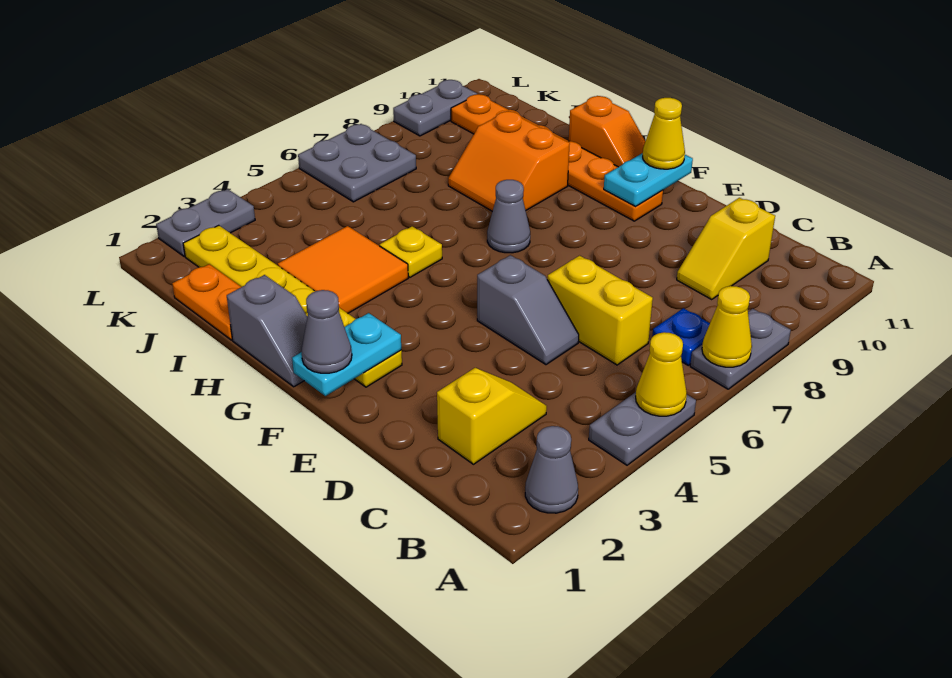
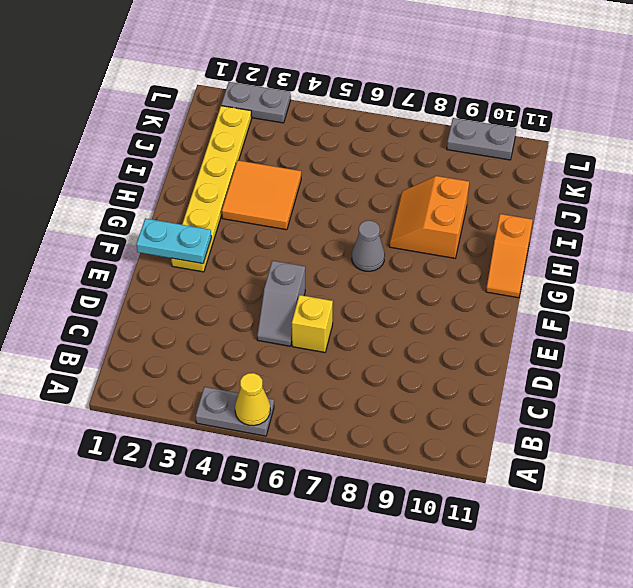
yellow brick D6 level 1 -> yellow brick C6:D6 level 1
none -> grey cone A2 level 1
none -> grey plate A7:A8 level 1
none -> blue plate B7 level 1

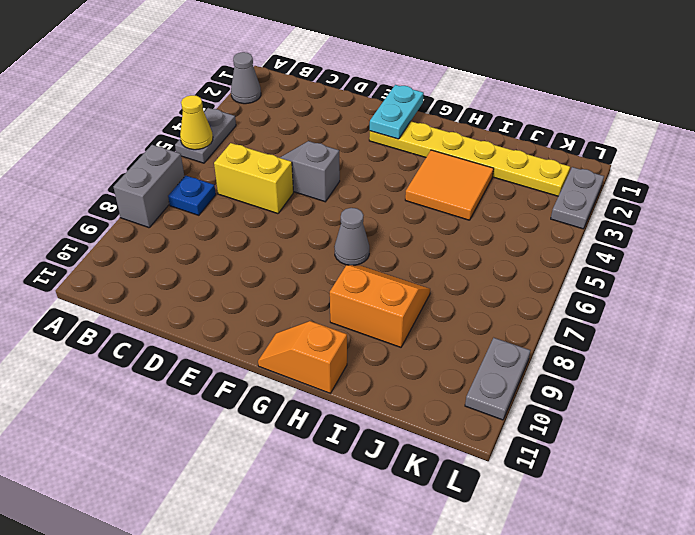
grey brick A7:A8 level 1 -> grey plate A7:A8 level 1
none -> yellow slope C2:C3 level 1 top 2
none -> yellow slope C9:C10 level 1 top 10
none -> orange plate F10:K10 level 1

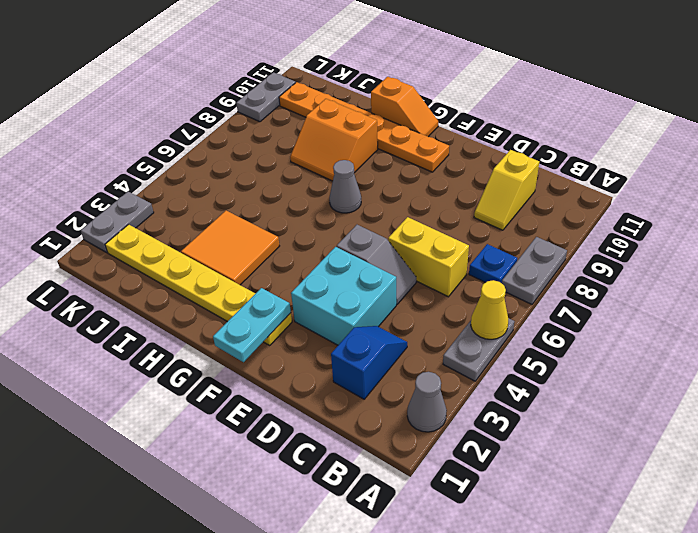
blue slope C2:C3 level 1 top 2 -> yellow slope C2:C3 level 1 top 2
cyan brick D3:E4 level 1 -> none
none -> grey slope G1:H1 level 1 top H
none -> yellow plate H5 level 1
none -> orange plate I1:J1 level 1

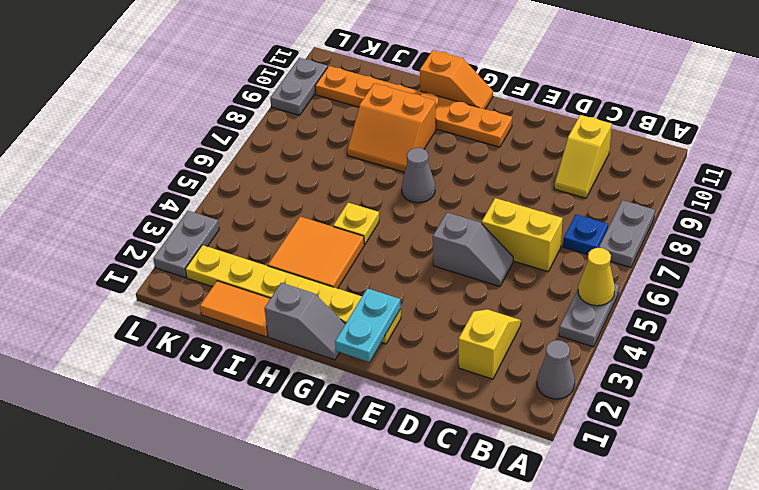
orange tile I1:J1 level 1 -> orange plate I1:J1 level 1
none -> grey plate K6:L7 level 1
none -> yellow cone A7 level 2
none -> cyan plate F10:F11 level 2

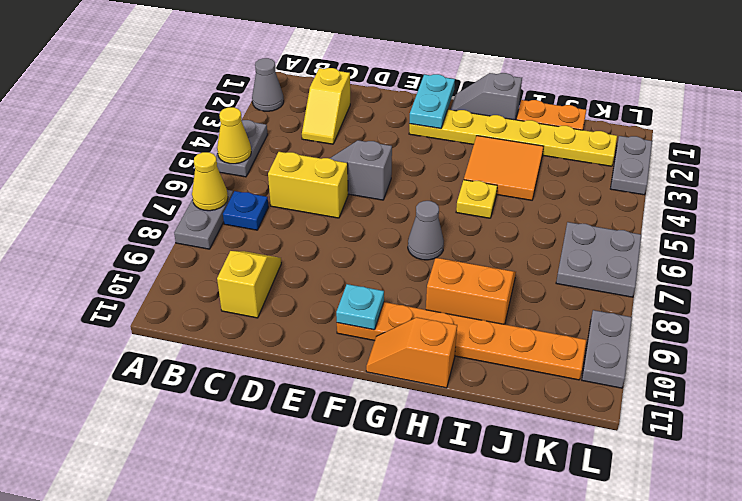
cyan plate F10 level 2 -> cyan plate F10:F11 level 2
none -> grey cone F1 level 3
none -> yellow cone F11 level 3

